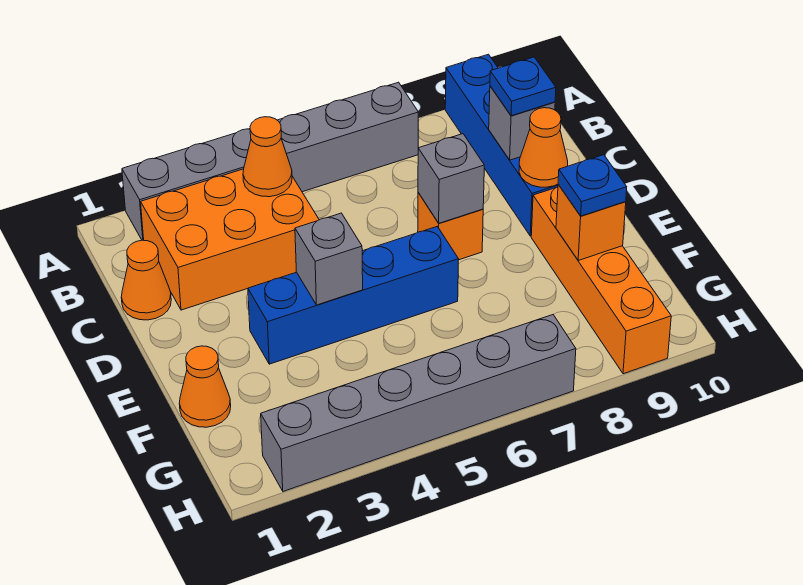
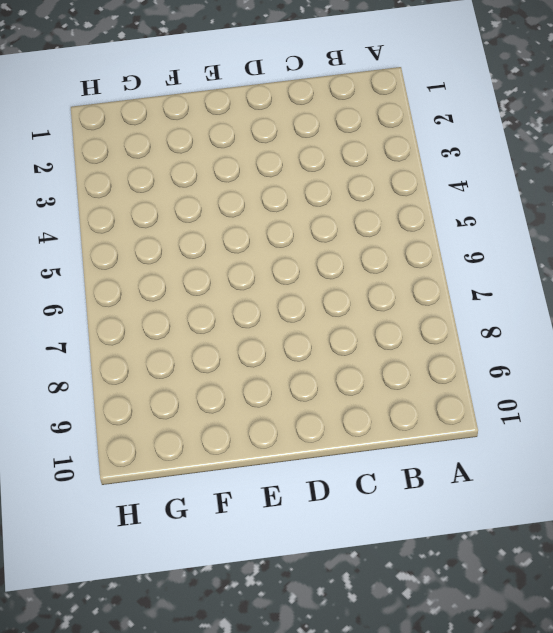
none -> grey brick A2:A7 level 1
none -> blue brick A9:D9 level 1
none -> orange brick B2:C4 level 1

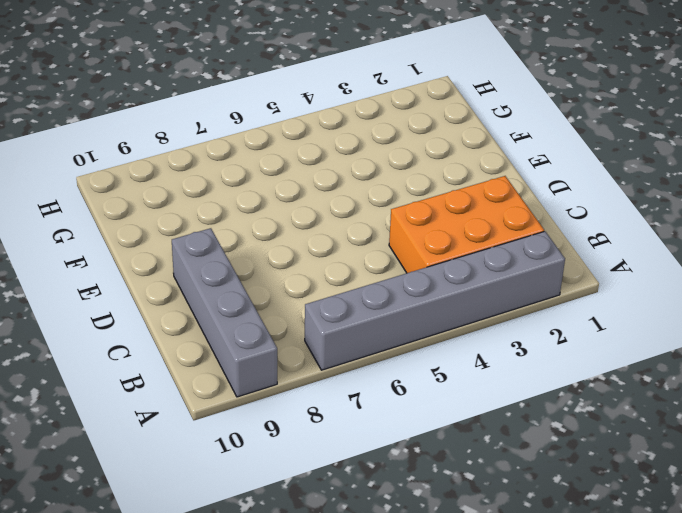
grey brick A9:D9 level 1 -> blue brick A9:D9 level 1
none -> orange cone C1 level 1
none -> orange brick D7 level 1
none -> blue brick E3:E6 level 1

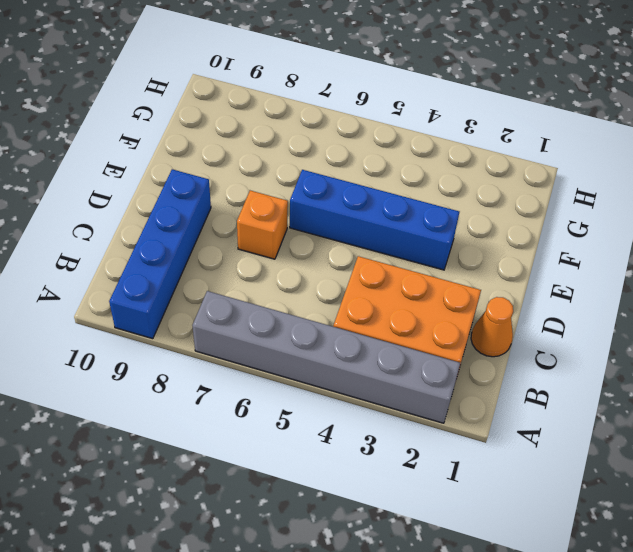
none -> orange brick E9:H9 level 1
none -> orange cone F1 level 1
none -> grey brick H2:H7 level 1

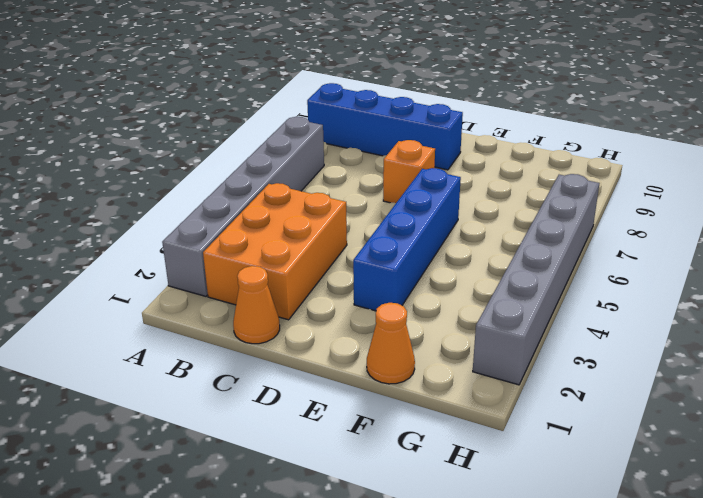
none -> orange brick E9:H9 level 1
none -> orange cone B4 level 2
none -> grey brick C9 level 2

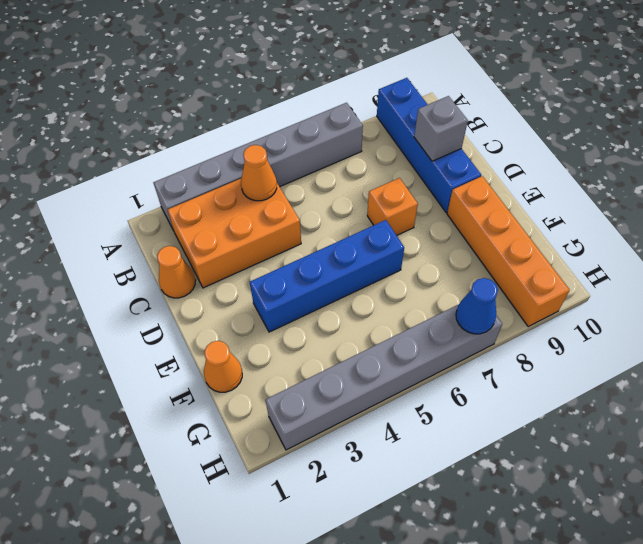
blue cone H7 level 2 -> none
none -> grey brick D7 level 2
none -> orange cone D9 level 2
none -> grey brick E4 level 2

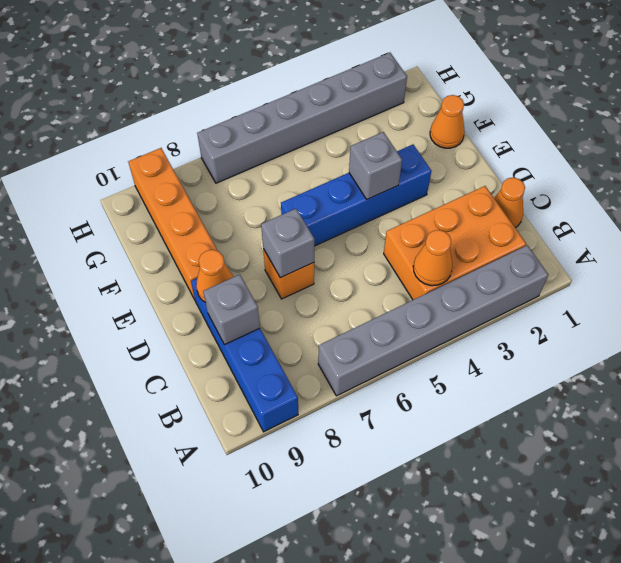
none -> orange brick F9 level 2
none -> blue plate C9 level 3
none -> blue plate F9 level 3

